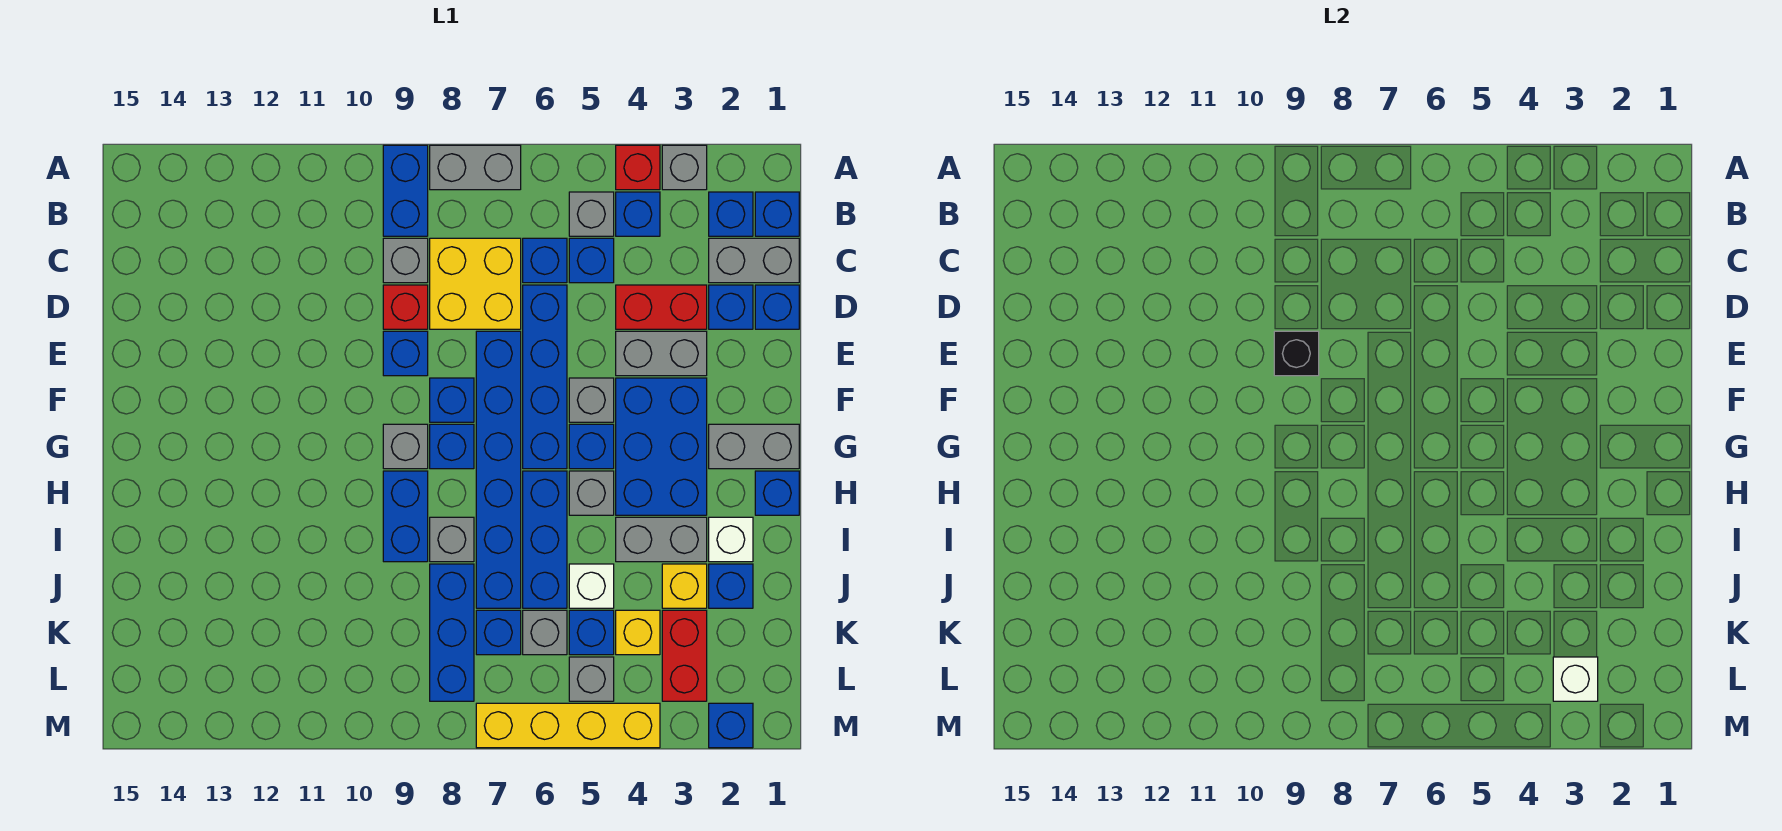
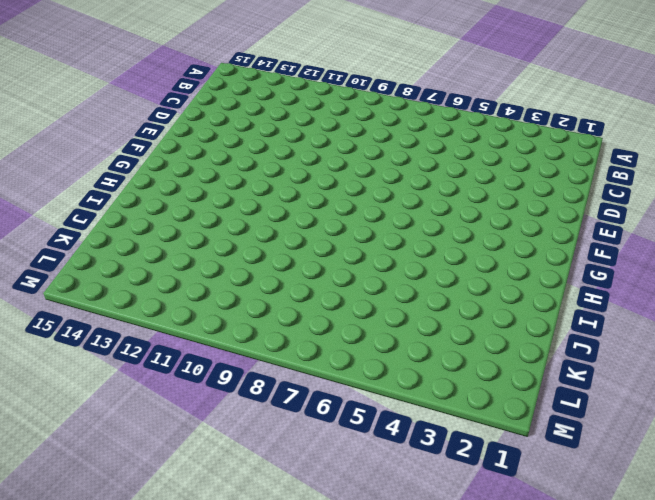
none -> grey brick A3 level 1
none -> red brick A4 level 1
none -> grey brick A7:A8 level 1
none -> blue brick A9:B9 level 1

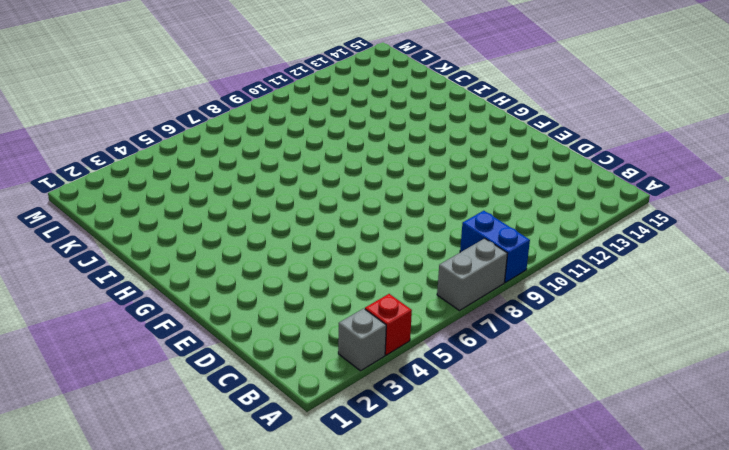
none -> blue brick B1 level 1
none -> blue brick B2 level 1
none -> blue brick B4 level 1
none -> grey brick B5 level 1

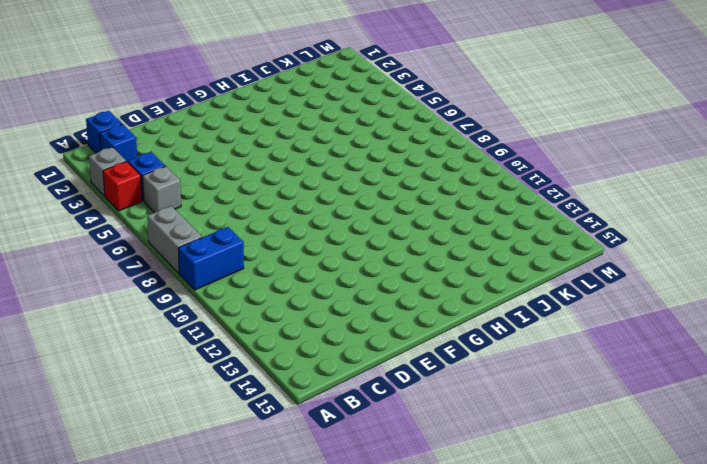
none -> grey brick C1:C2 level 1
none -> blue brick C5 level 1
none -> blue brick C6 level 1
none -> yellow brick C7:D8 level 1

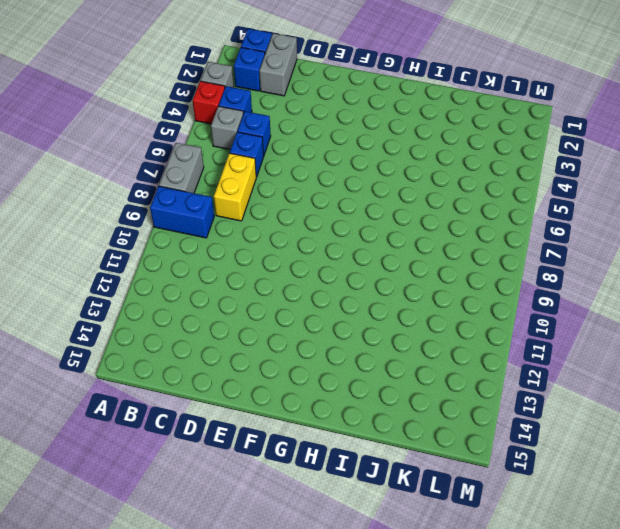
yellow brick C7:C8 level 1 -> yellow brick C7:D8 level 1
none -> grey brick C9 level 1
none -> blue brick D1 level 1
none -> blue brick D2 level 1
none -> red brick D3:D4 level 1

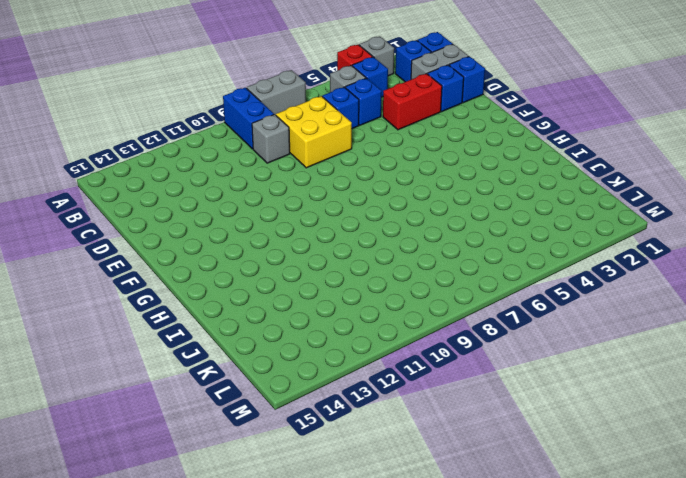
none -> blue brick D6:G6 level 1
none -> red brick D9 level 1
none -> grey brick E3:E4 level 1
none -> blue brick E7:J7 level 1

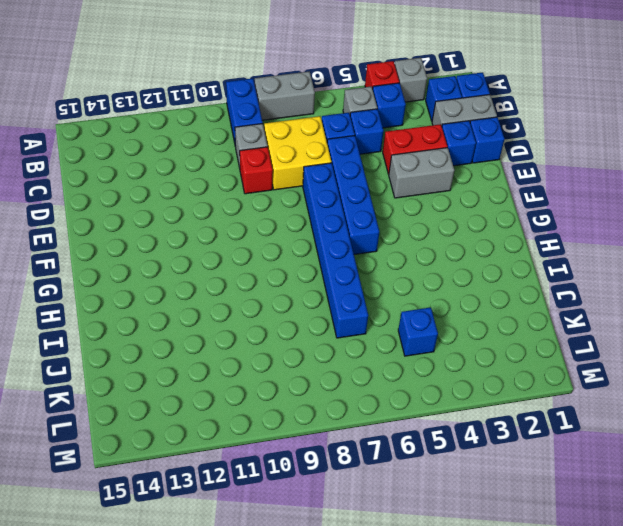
none -> blue brick E9 level 1
none -> blue brick F3:H4 level 1
none -> grey brick F5 level 1
none -> blue brick F8 level 1

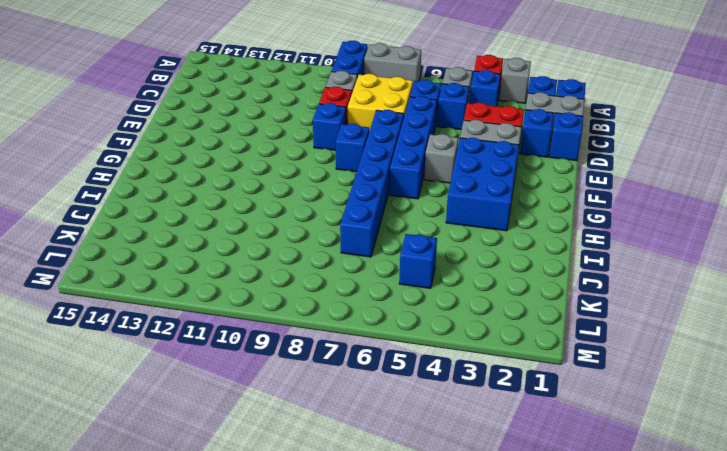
none -> grey brick G1:G2 level 1
none -> blue brick G5 level 1
none -> blue brick G8 level 1
none -> grey brick G9 level 1

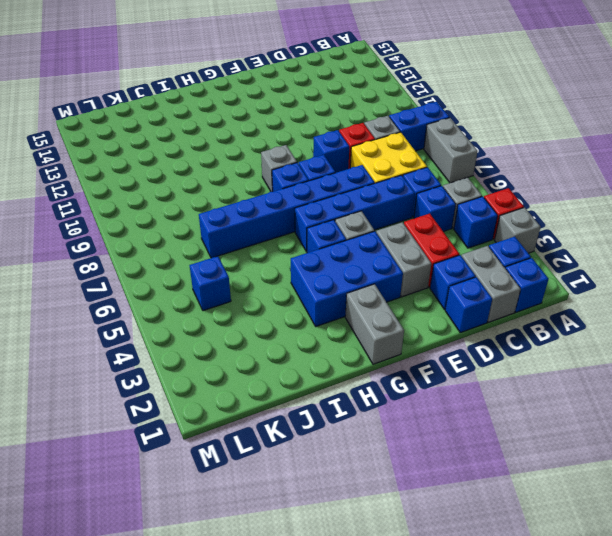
none -> blue brick H1 level 1
none -> grey brick H5 level 1
none -> blue brick H6:J6 level 1
none -> blue brick H9:I9 level 1

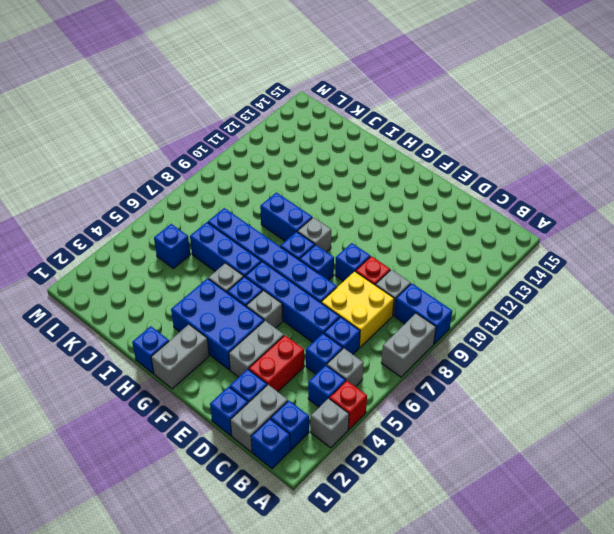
none -> white brick I2 level 1
none -> grey brick I3:I4 level 1
none -> grey brick I8 level 1
none -> blue brick J2 level 1

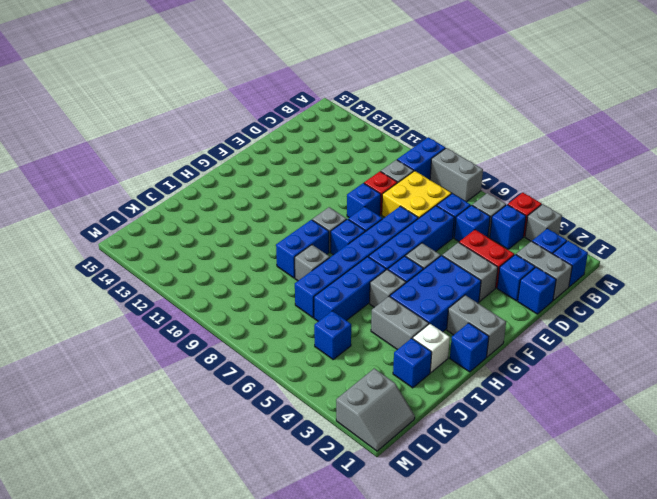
grey slope L1:M2 level 1 top 2 -> blue brick M2 level 1
none -> yellow brick J3 level 1
none -> white brick J5 level 1
none -> blue brick J8:L8 level 1
none -> red brick K3:L3 level 1

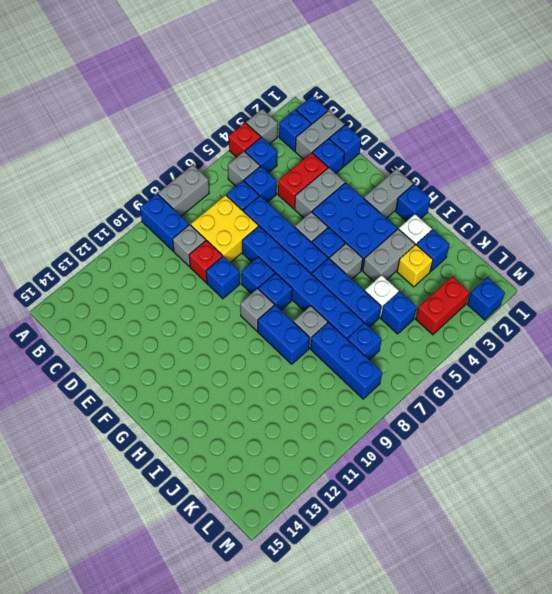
red brick L3:L4 level 1 -> red brick K3:L3 level 1
none -> yellow brick K4 level 1
none -> grey brick K6 level 1
none -> grey brick L5 level 1
none -> yellow brick M4:M7 level 1

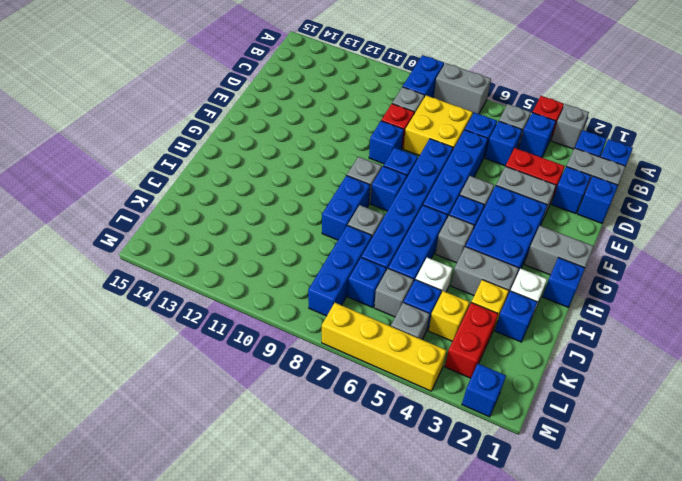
none -> black brick E9 level 2
none -> white brick L3 level 2

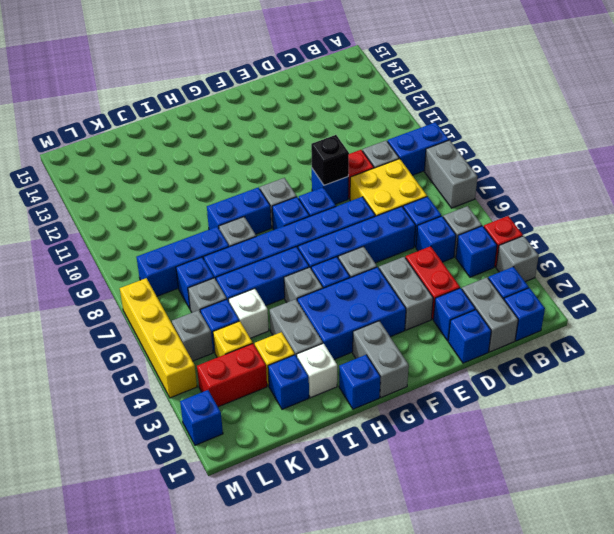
none -> white brick L3 level 2

